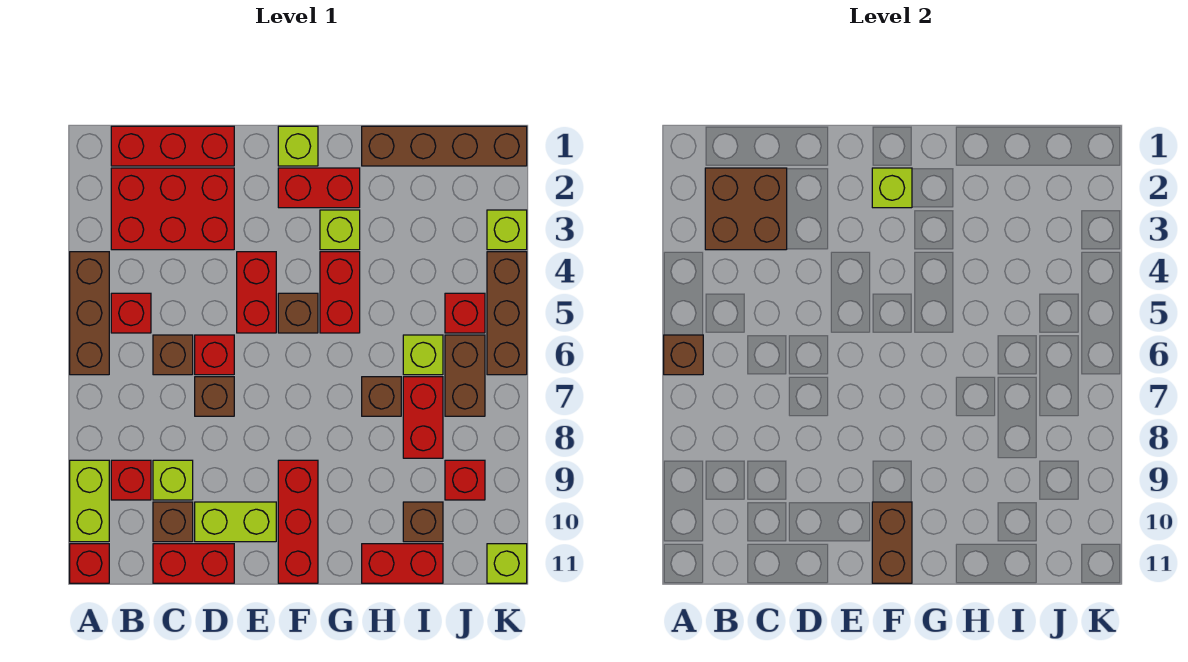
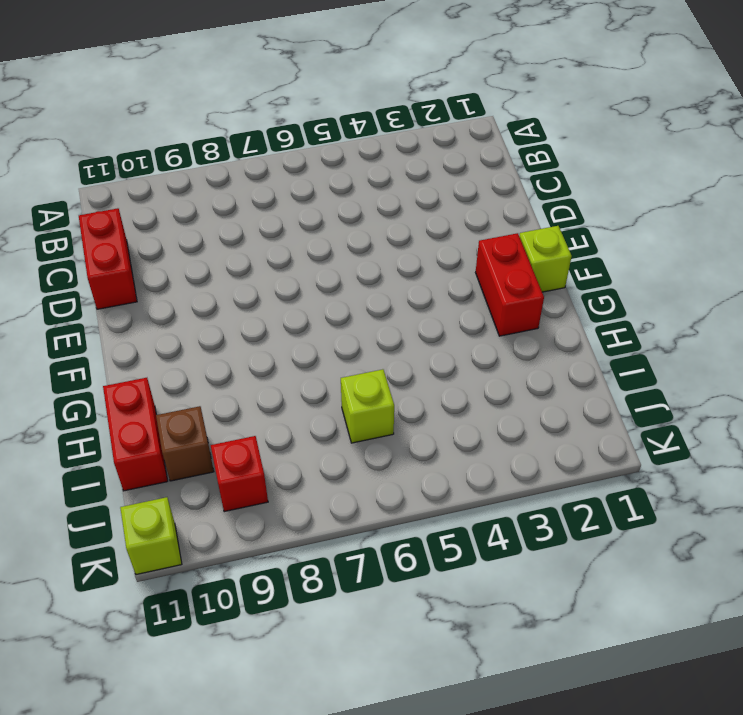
none -> brown brick A4:A6 level 1
none -> lime brick A9:A10 level 1
none -> red brick A11 level 1
none -> red brick B1:D1 level 1

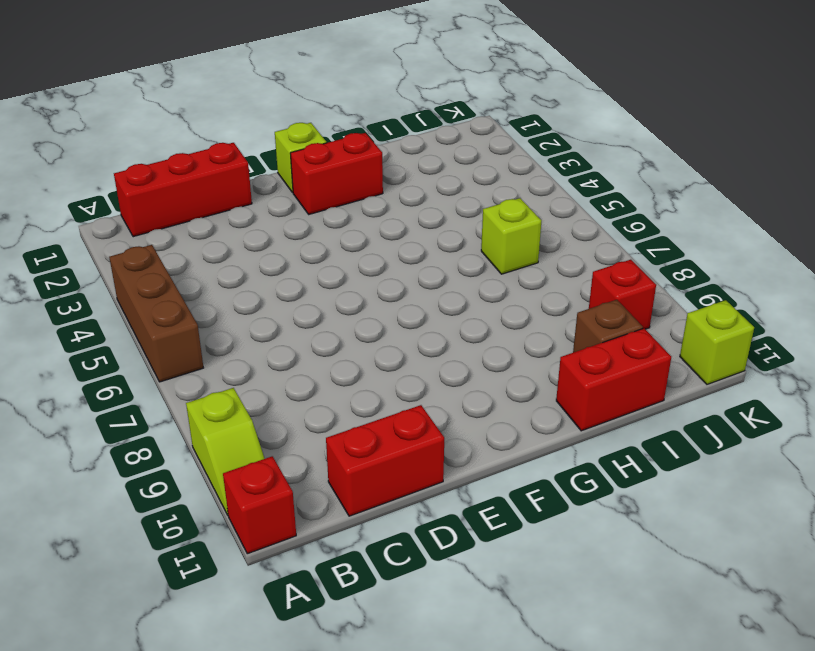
lime slope A9:A10 level 1 top 9 -> lime brick A9:A10 level 1
none -> red brick B2:D3 level 1
none -> red brick B5 level 1
none -> red brick B9 level 1
none -> brown brick C6 level 1

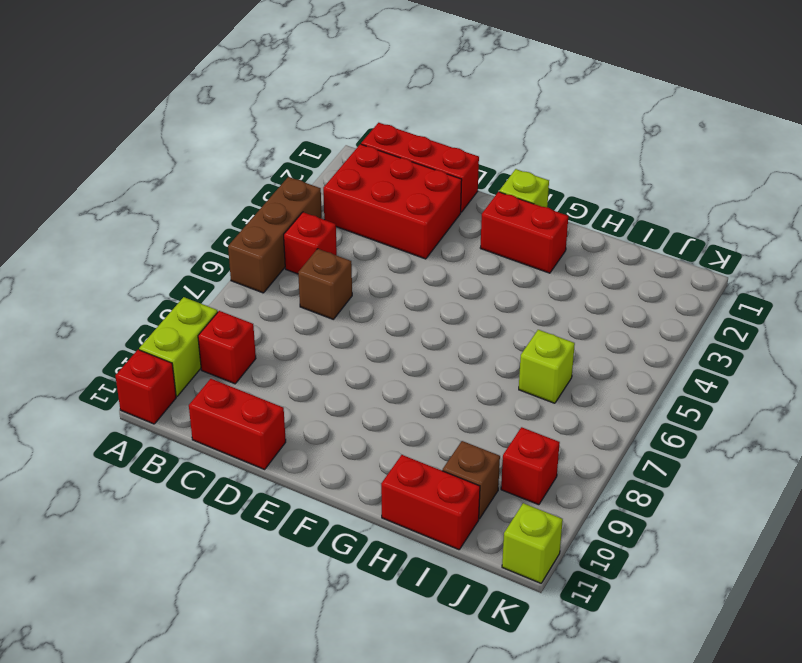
none -> lime brick C9 level 1
none -> brown brick C10 level 1
none -> red brick D6 level 1
none -> brown brick D7 level 1

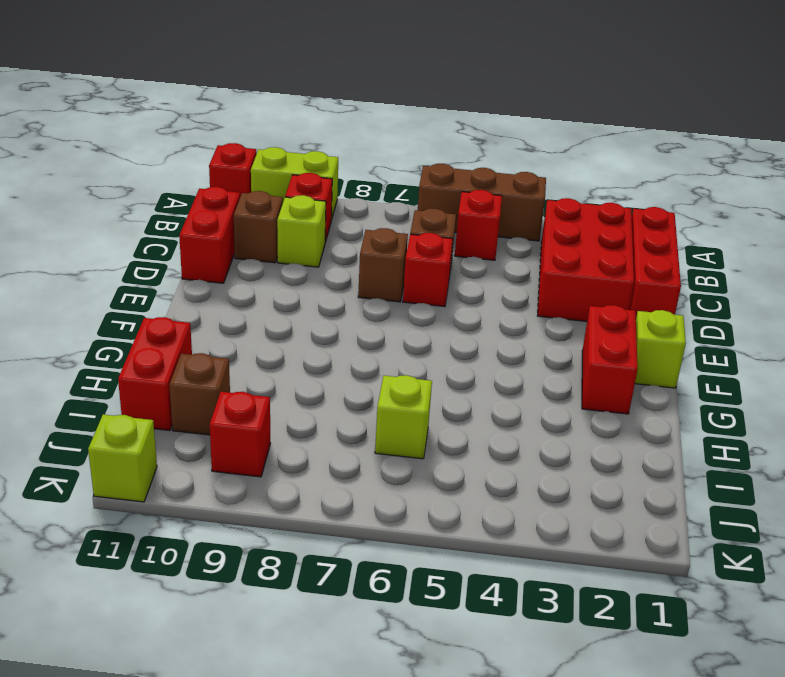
none -> lime brick D10:E10 level 1
none -> red brick E4:E5 level 1
none -> brown brick F5 level 1
none -> red brick F9:F11 level 1

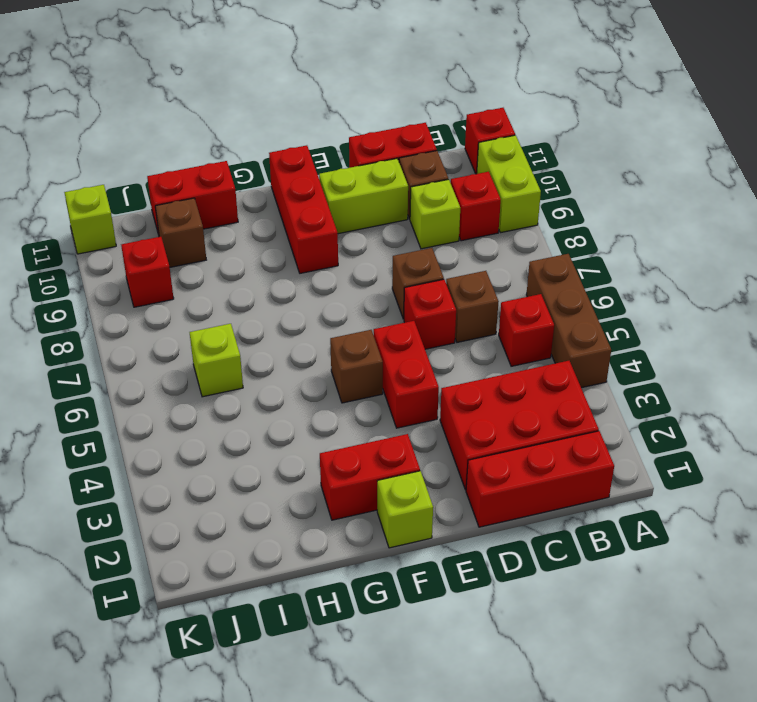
none -> lime brick G3 level 1
none -> red brick G4:G5 level 1
none -> brown brick H1:K1 level 1
none -> brown brick H7 level 1

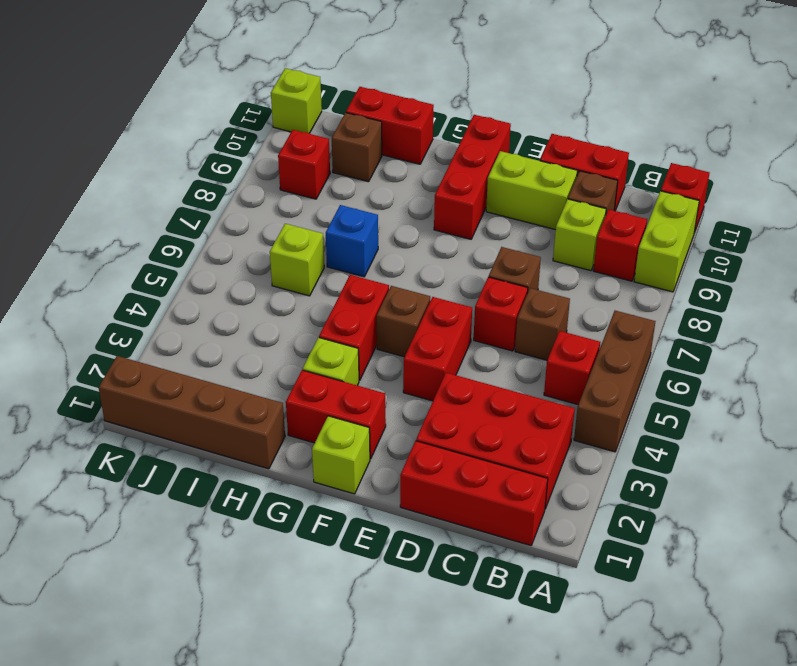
blue brick H7 level 1 -> brown brick H7 level 1
none -> red brick I7:I8 level 1
none -> red brick J5 level 1
none -> brown brick J6:J7 level 1
none -> lime brick K3 level 1

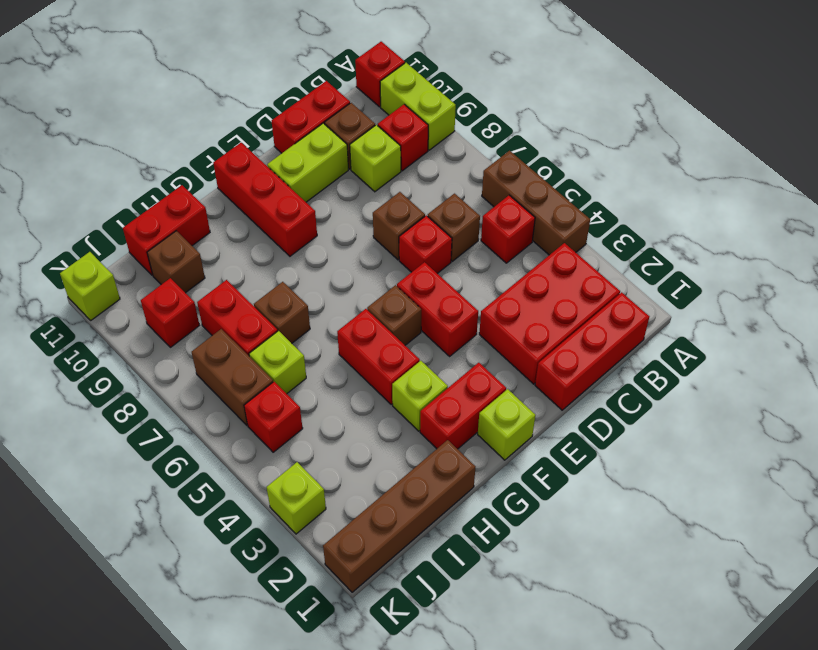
none -> brown brick K4:K6 level 1
none -> brown brick A6 level 2
none -> brown brick B2:C3 level 2
none -> lime brick F2 level 2

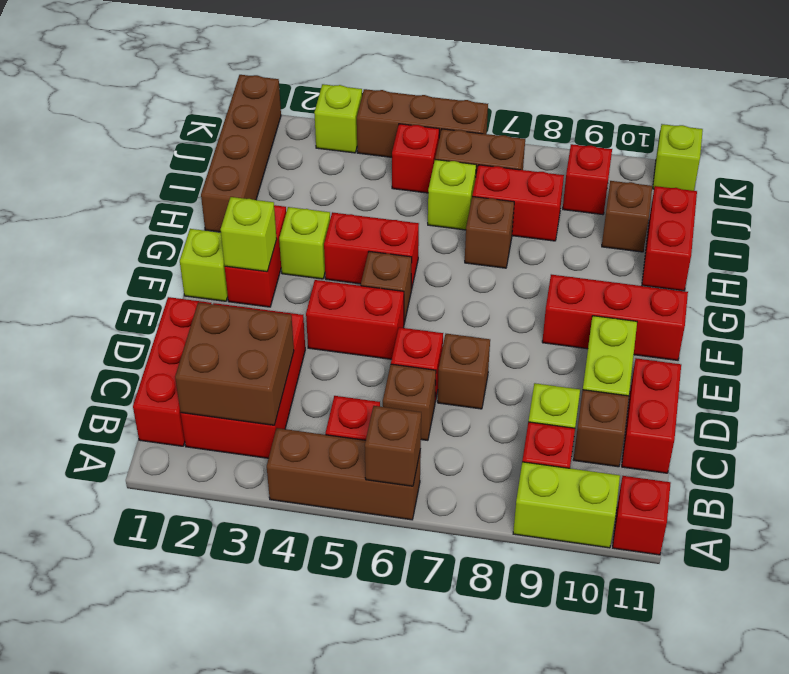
none -> brown brick F10:F11 level 2

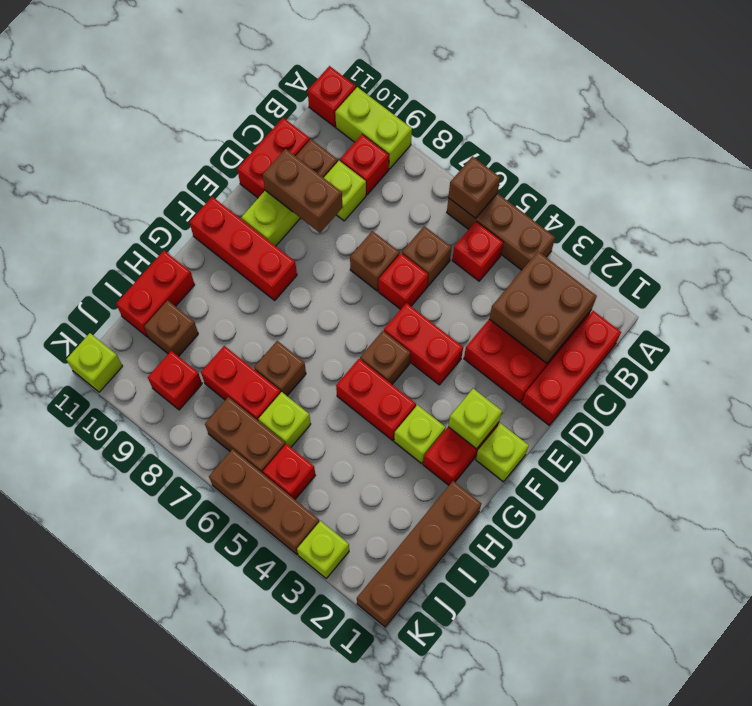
brown brick D9:D10 level 2 -> brown brick F10:F11 level 2

